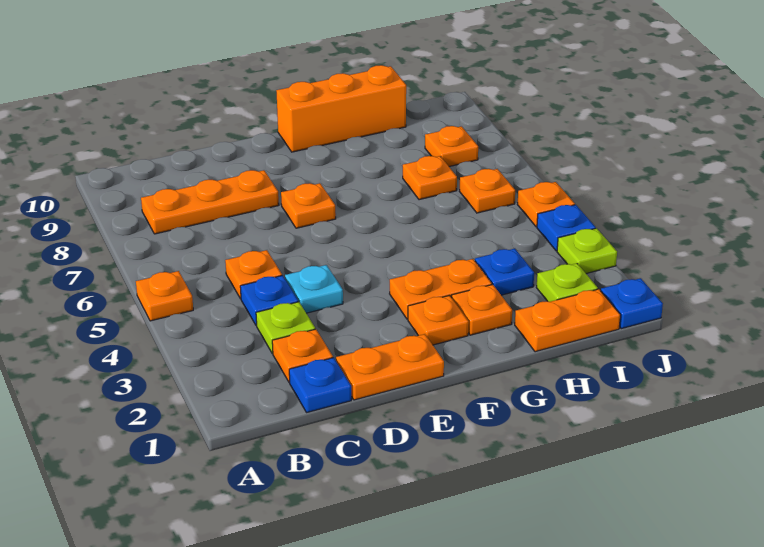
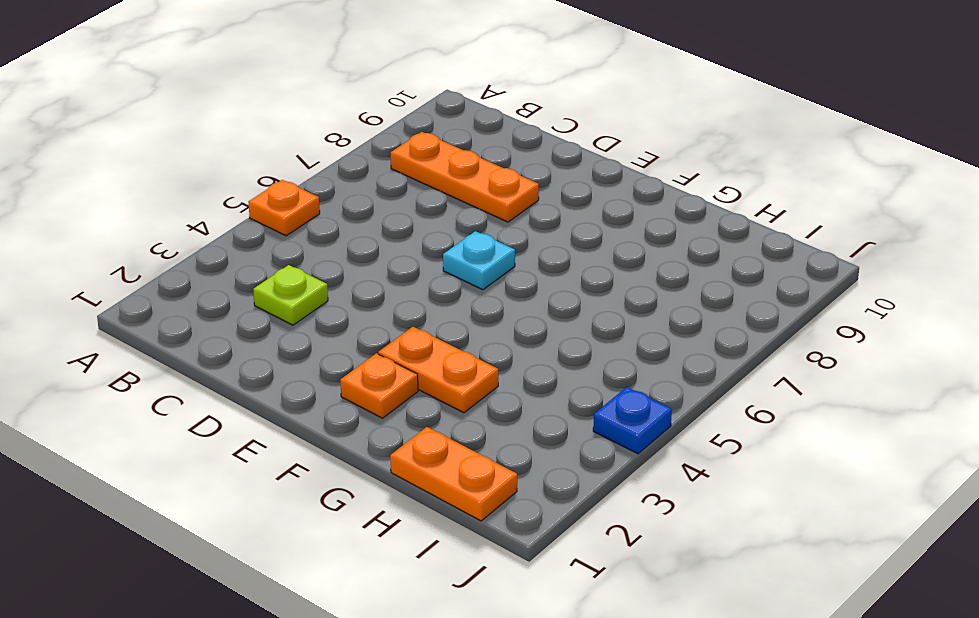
cyan plate E6 level 1 -> cyan plate D4 level 1
none -> blue plate C1 level 1
none -> orange plate C2 level 1
none -> blue plate C4 level 1

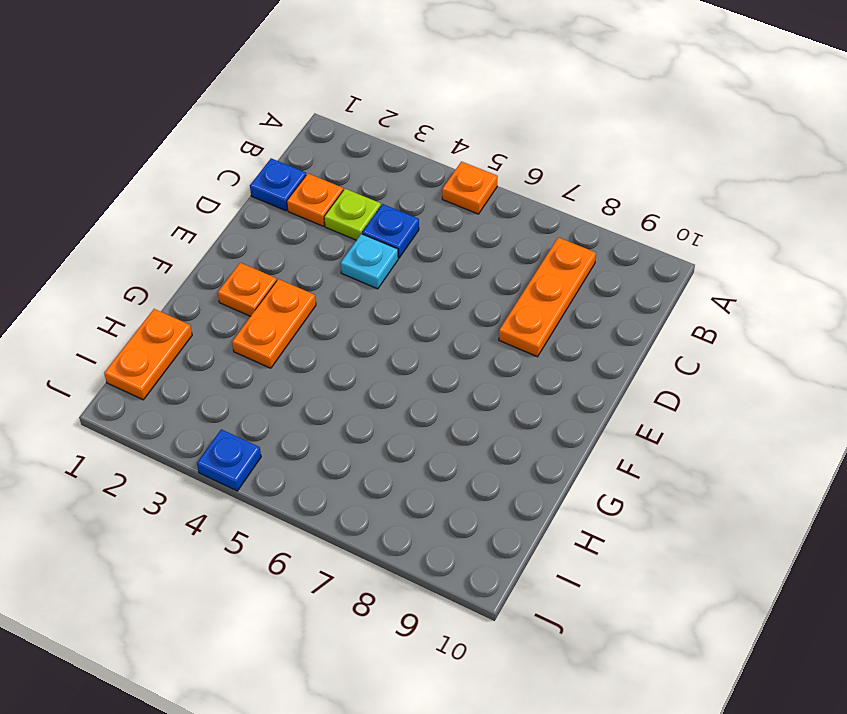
none -> orange plate C5 level 1
none -> orange plate D1:E1 level 1
none -> orange plate E7 level 1

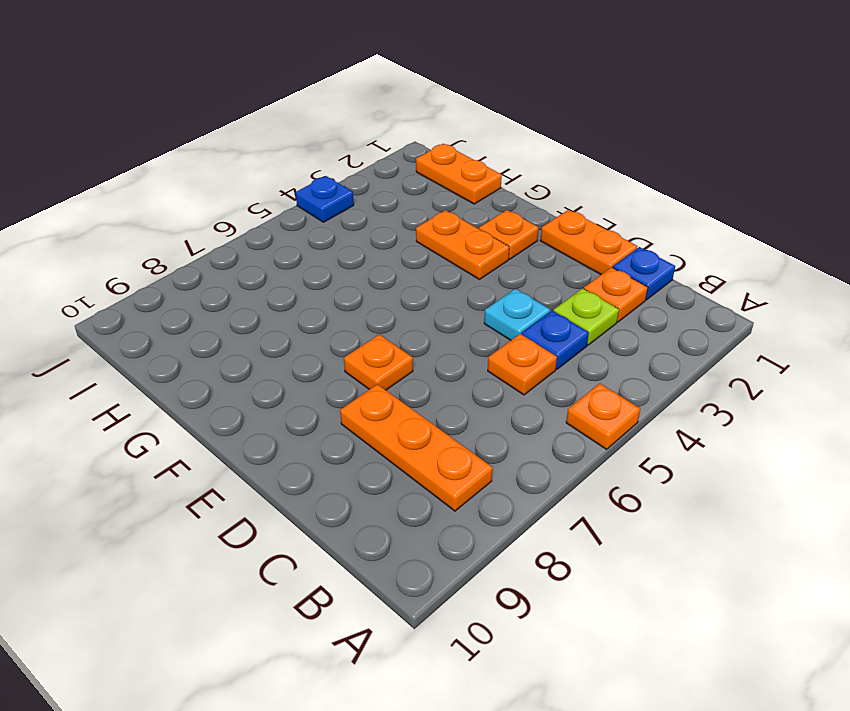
none -> orange brick F10:H10 level 1
none -> orange plate G2 level 1
none -> blue plate H3 level 1

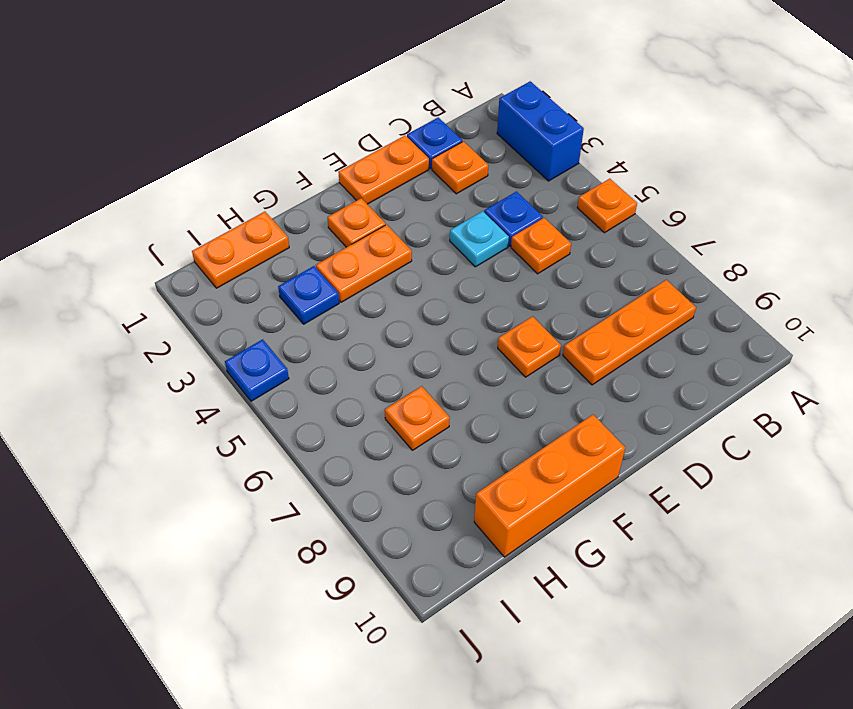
blue brick A2:A3 level 1 -> none
none -> lime plate C3 level 1
none -> orange plate G2 level 1
none -> lime plate I2 level 1

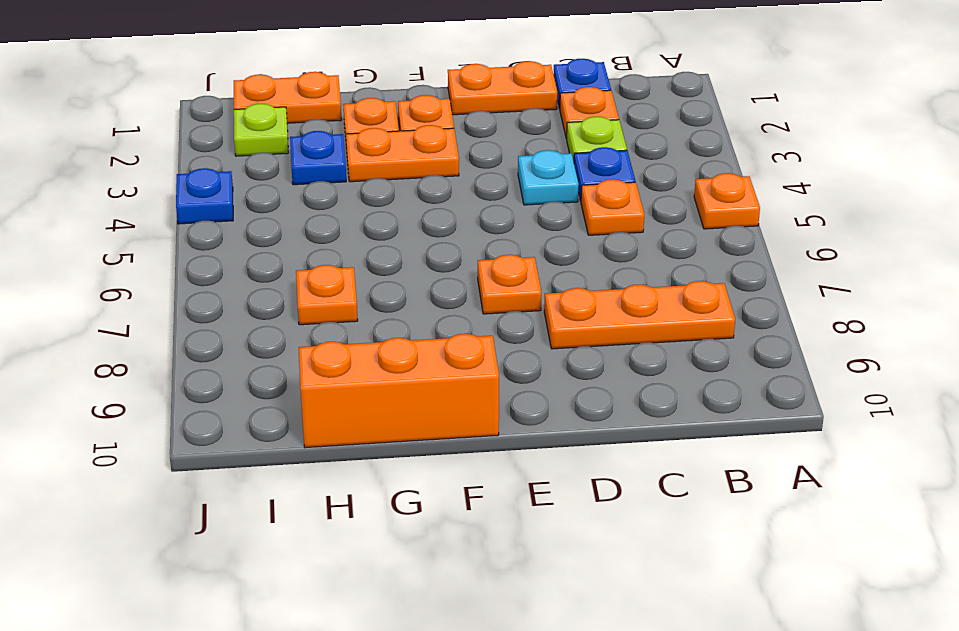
none -> orange plate I6 level 1
none -> orange plate I8 level 1
none -> blue plate J1 level 1

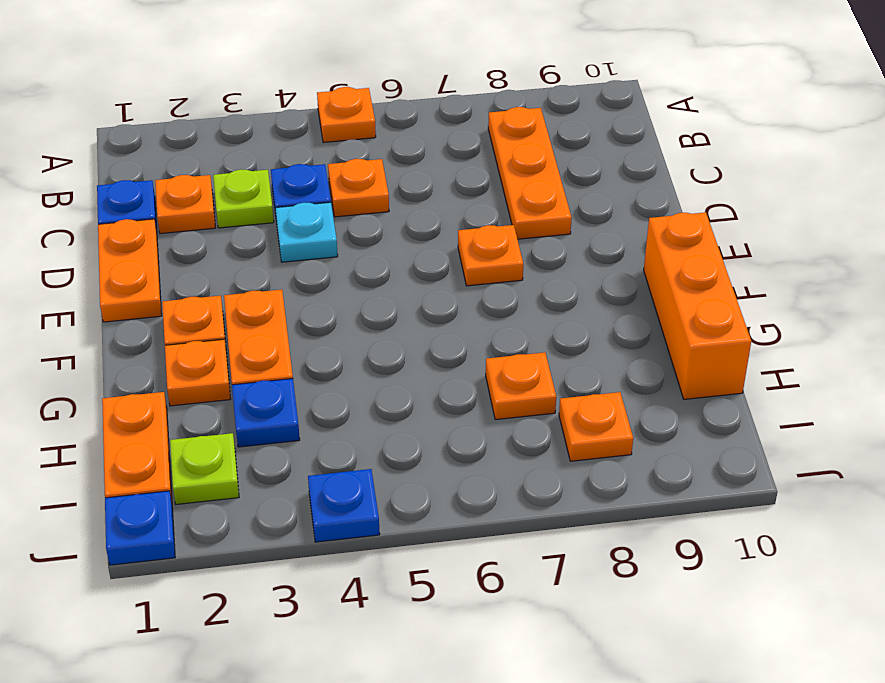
none -> orange plate I6 level 1
none -> lime plate J3 level 1
none -> orange plate J5 level 1

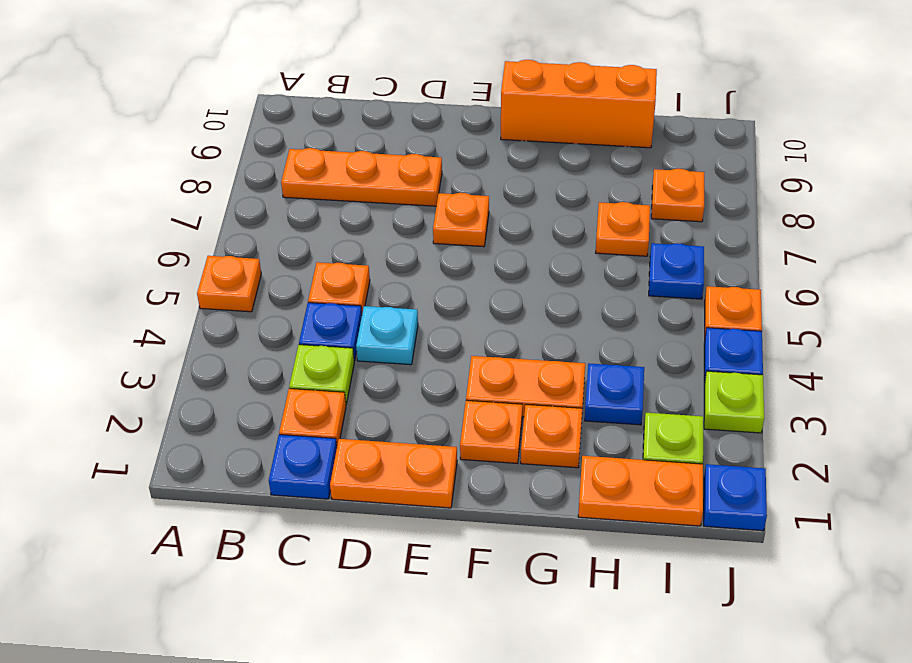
blue plate I6 level 1 -> orange plate I6 level 1

